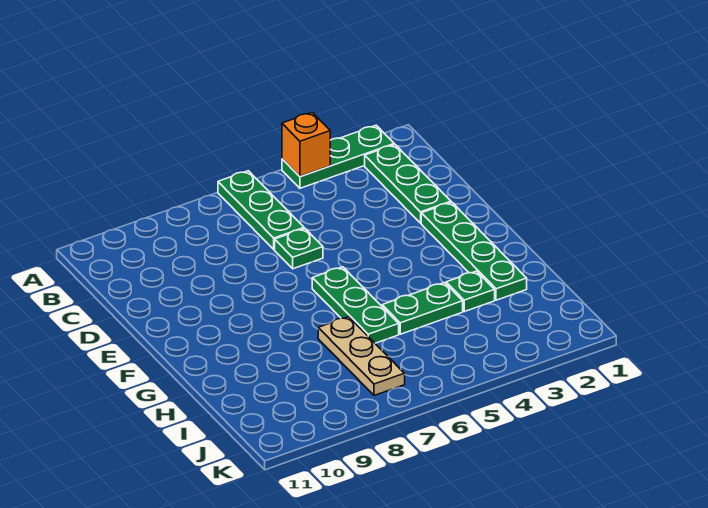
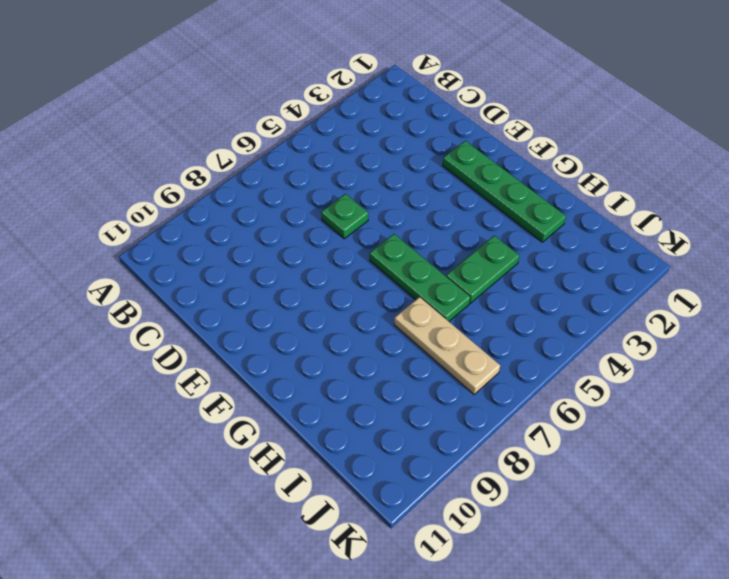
none -> green plate A2:A4 level 1
none -> green plate A6:C6 level 1

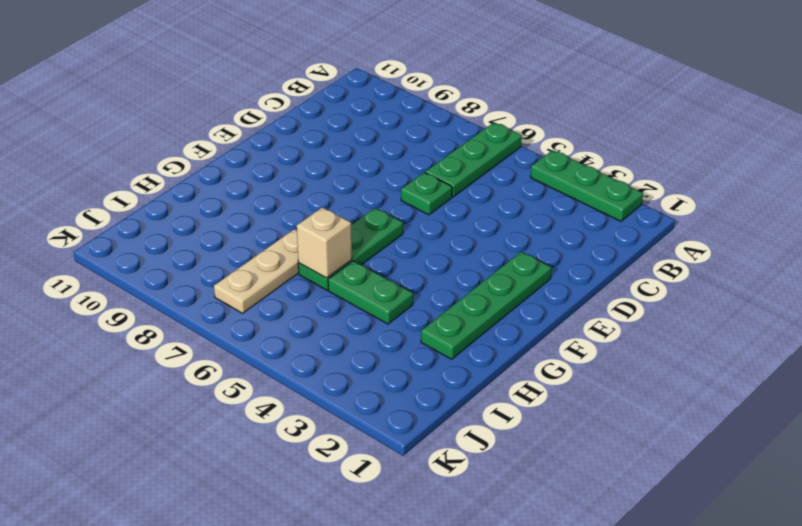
tan brick H6 level 2 -> none
none -> green plate B2:D2 level 1
none -> green plate H3 level 1

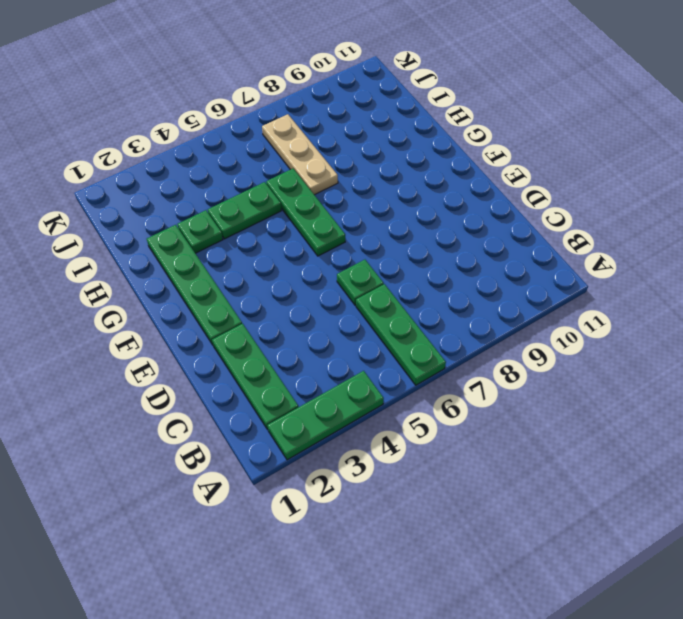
none -> orange brick A4 level 2

